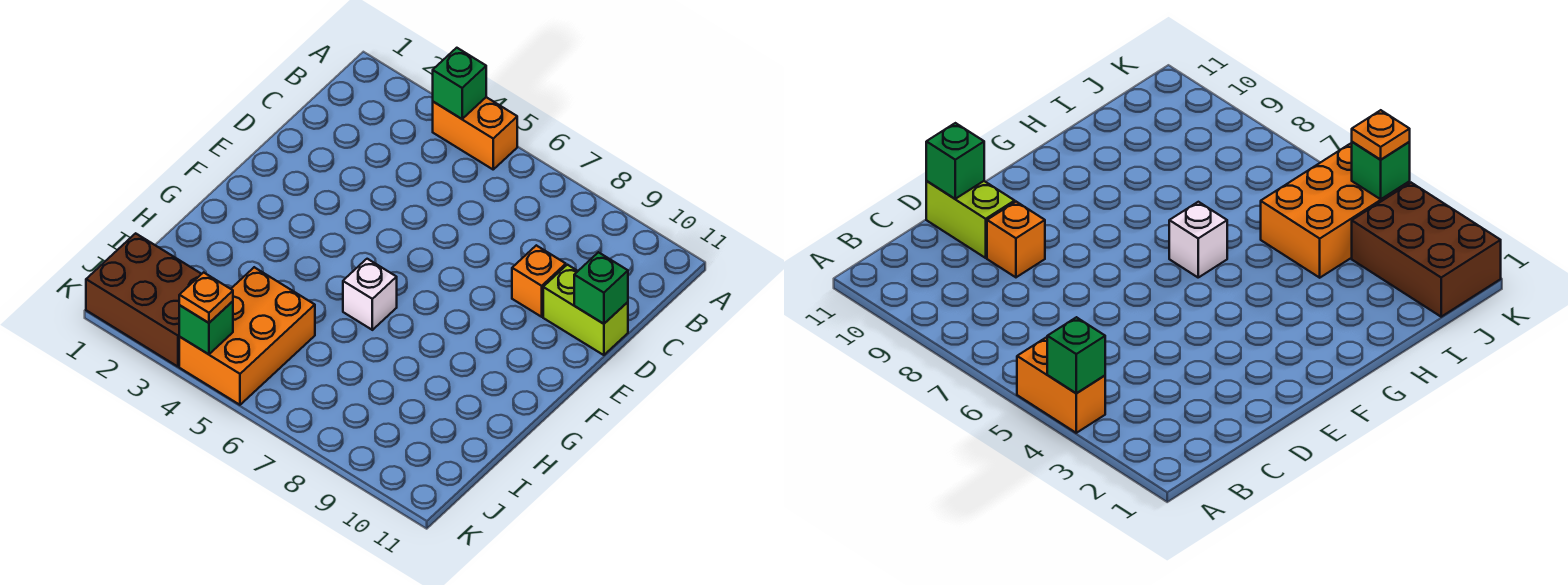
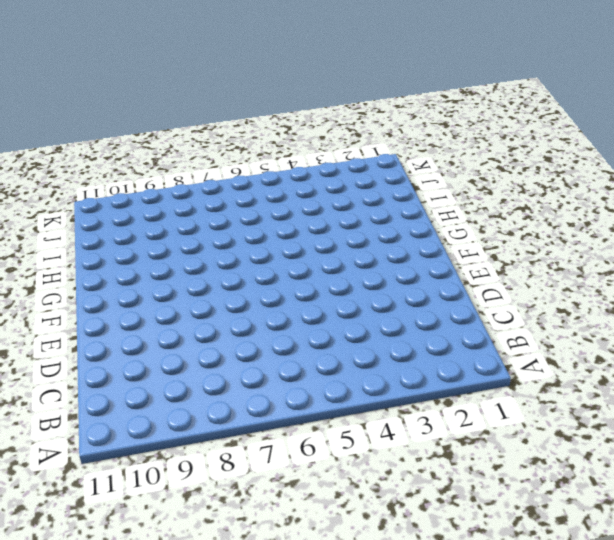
none -> orange brick A4:A5 level 1
none -> orange brick D9 level 1

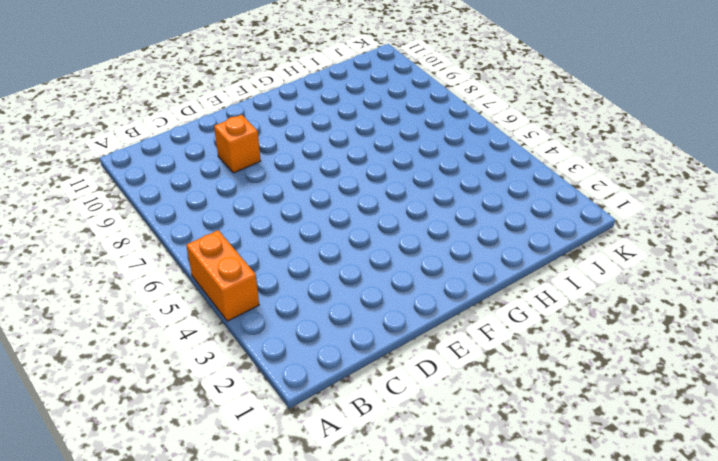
none -> lime brick D10:D11 level 1
none -> white brick G6 level 1

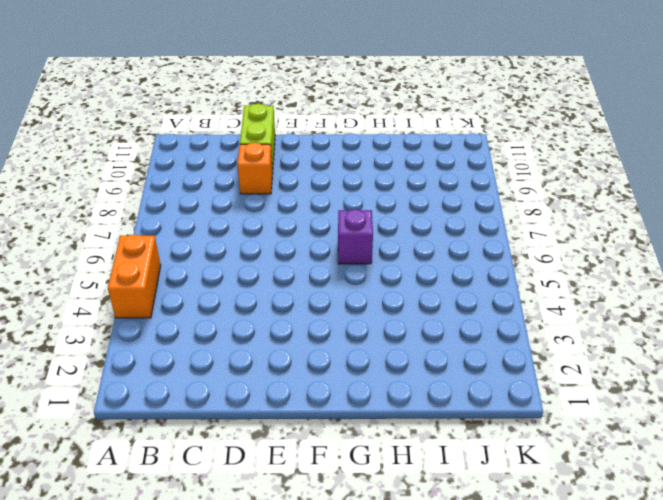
purple brick G6 level 1 -> white brick G6 level 1
none -> orange brick I4:K5 level 1
none -> brown brick J1:K3 level 1

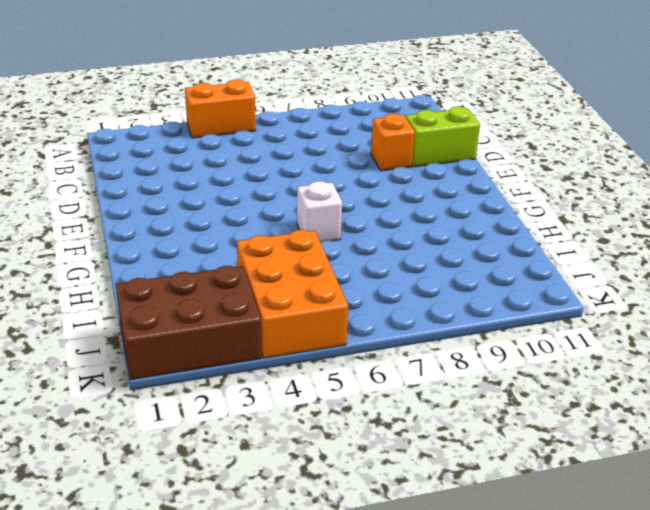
none -> green brick A4 level 2
none -> green brick D11 level 2

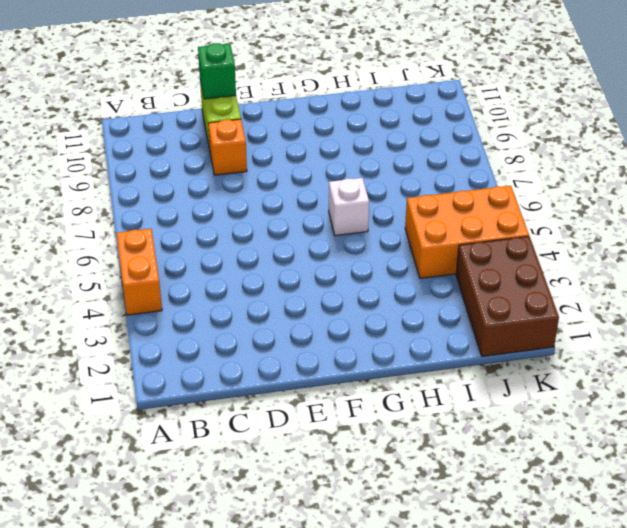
none -> green brick A4 level 2
none -> green brick K4 level 2

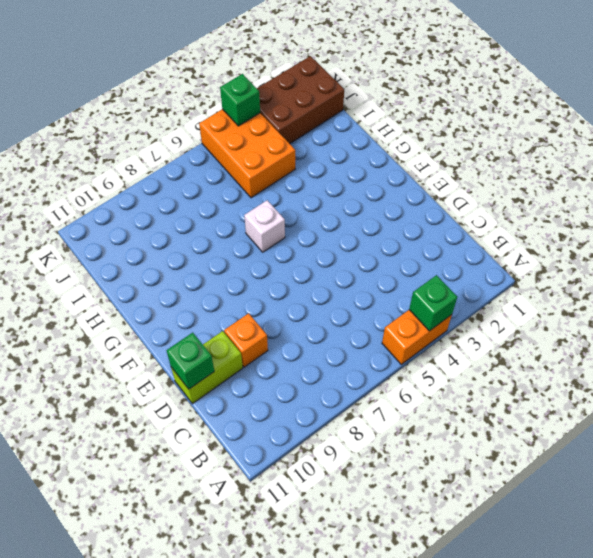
none -> orange plate K4 level 3

